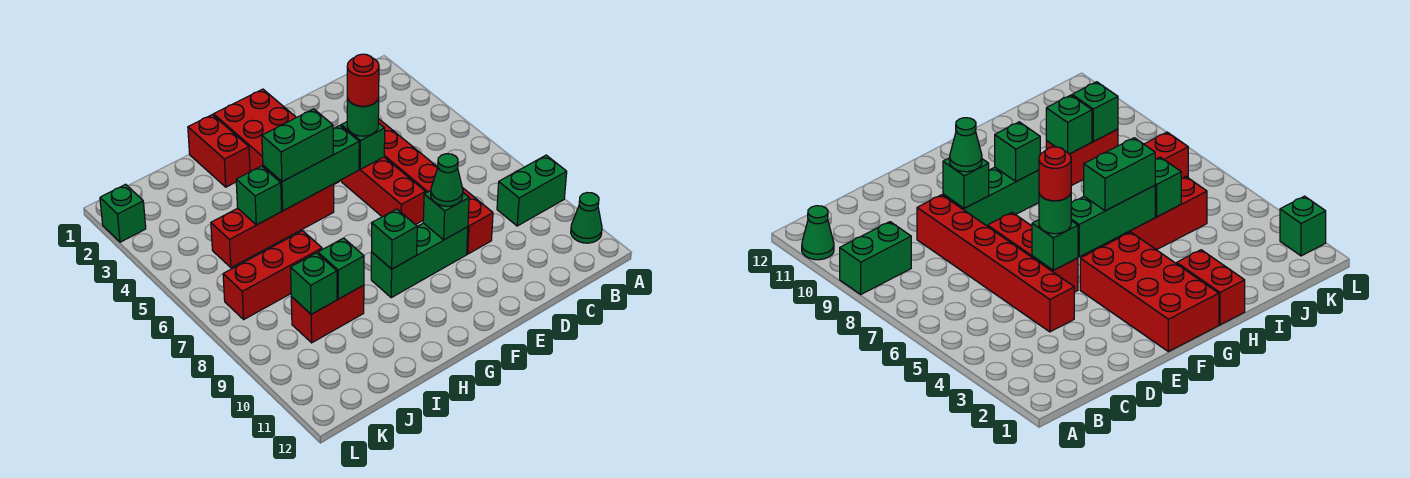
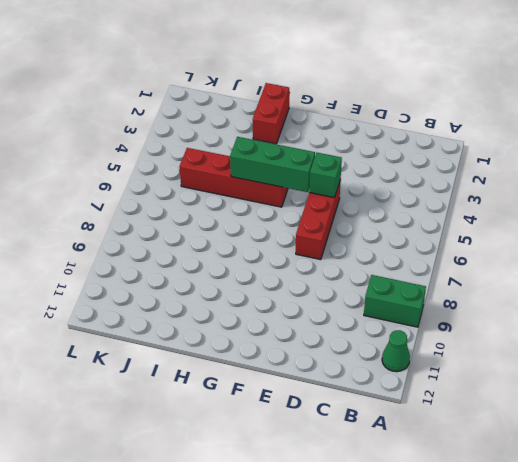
none -> red brick D4:D9 level 1
none -> green brick E9:G9 level 1
none -> red brick F1:G4 level 1

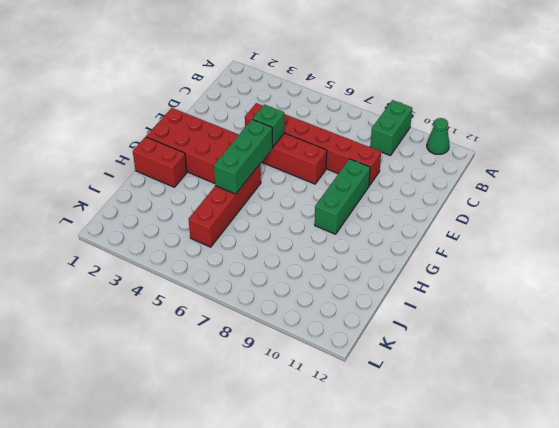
none -> red brick I7:K7 level 1
none -> red brick I9:J9 level 1
none -> green brick L2 level 1

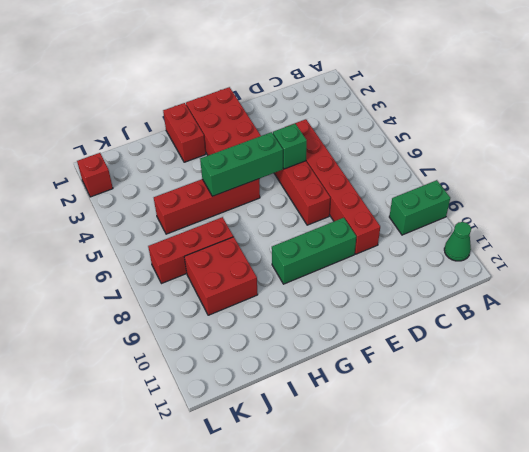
red brick I8:J9 level 1 -> red brick I9:J9 level 1
red brick L2 level 1 -> green brick L2 level 1
none -> green brick E9 level 2
none -> green brick G9 level 2
none -> green brick I5 level 2

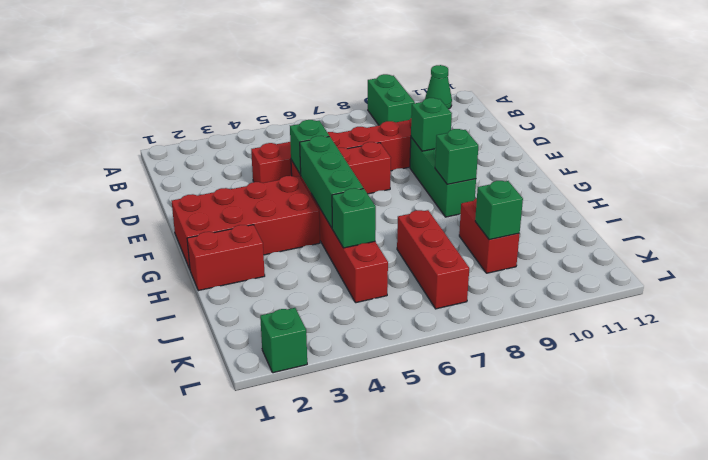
none -> green brick I9 level 2
none -> green round brick E5 level 3
none -> green cone E9 level 3

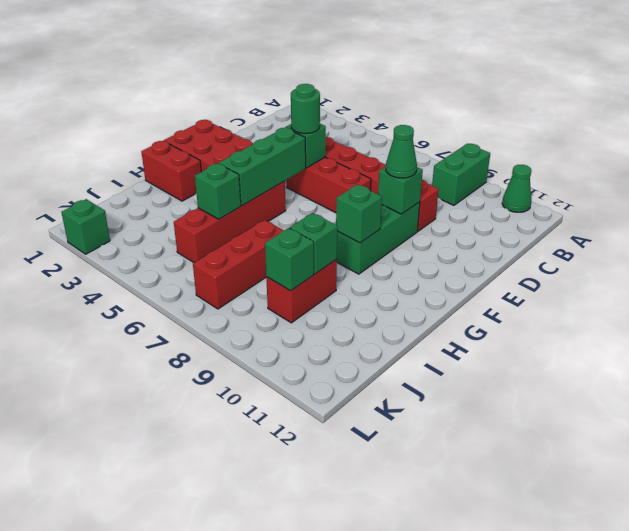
none -> green brick G5:H5 level 3
none -> red round brick E5 level 4

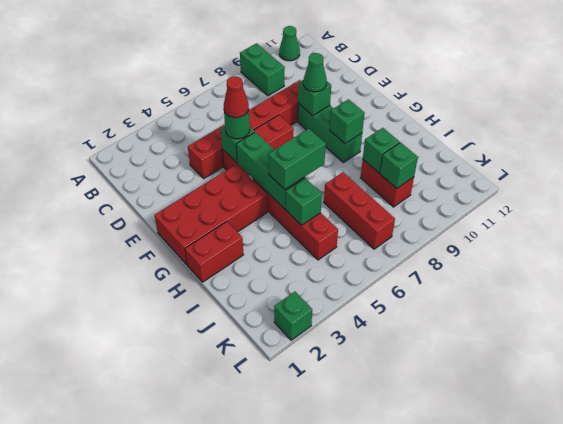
red cone E5 level 4 -> red round brick E5 level 4
green brick H5:H6 level 3 -> green brick G5:H5 level 3

